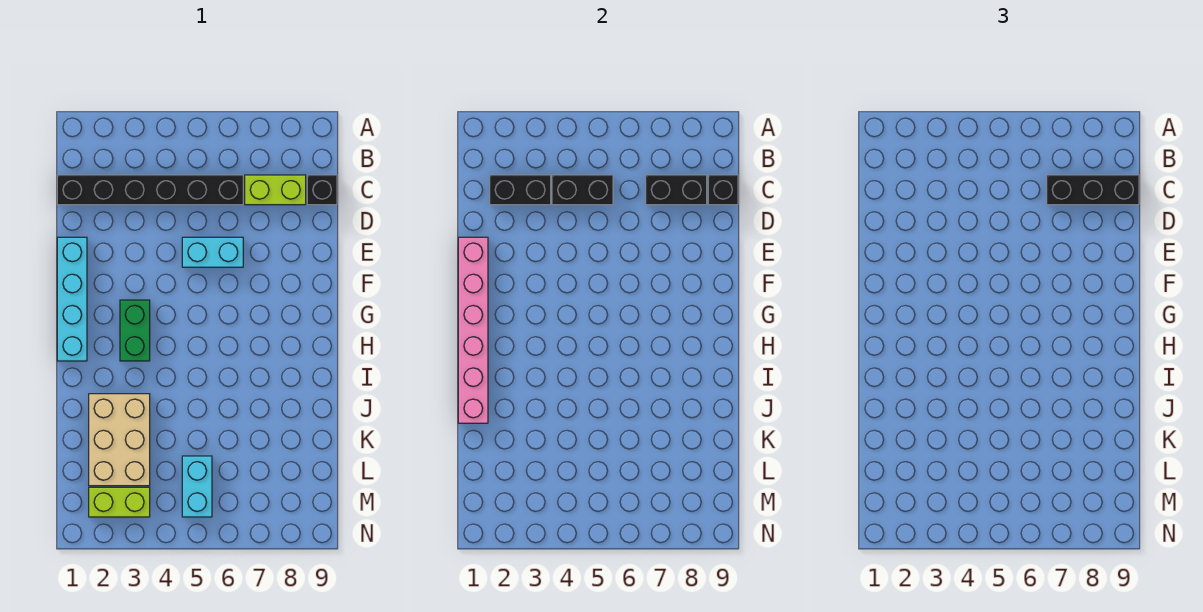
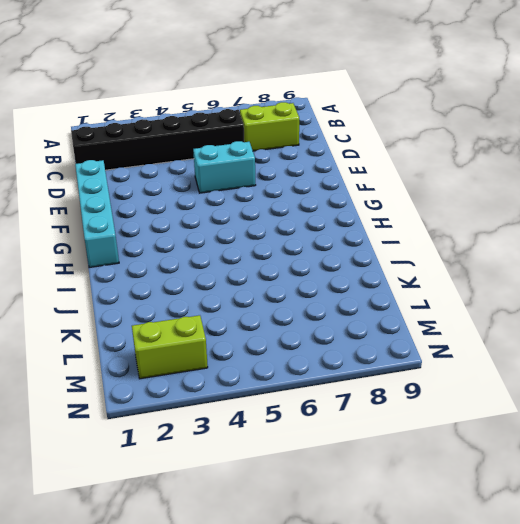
none -> black brick C9 level 1
none -> green brick G3:H3 level 1
none -> tan brick J2:L3 level 1

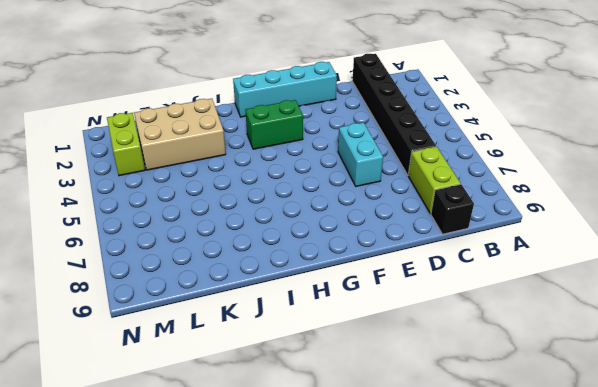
none -> cyan brick L5:M5 level 1
none -> black brick C2:C3 level 2
none -> black brick C4:C5 level 2

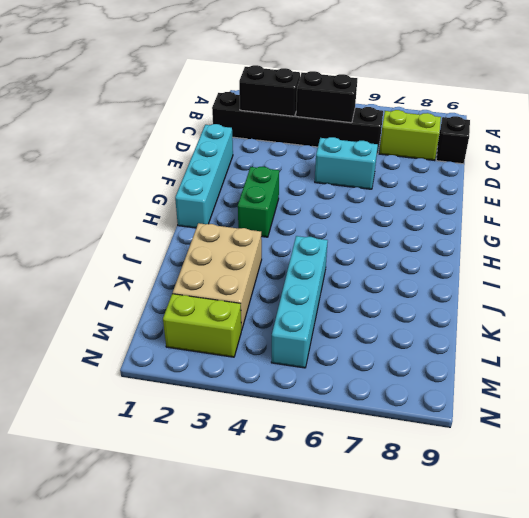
cyan brick J5:M5 level 1 -> cyan brick L5:M5 level 1
none -> black brick C7:C8 level 2
none -> black brick C9 level 2
none -> pink brick E1:J1 level 2

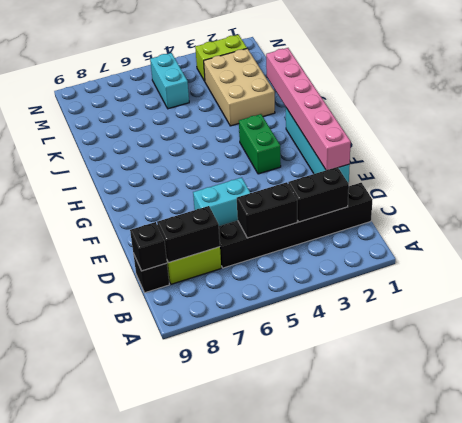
none -> black brick C7:C9 level 3

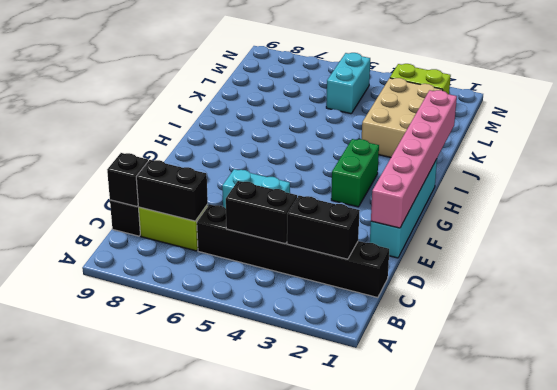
none -> black brick C7:C9 level 3

